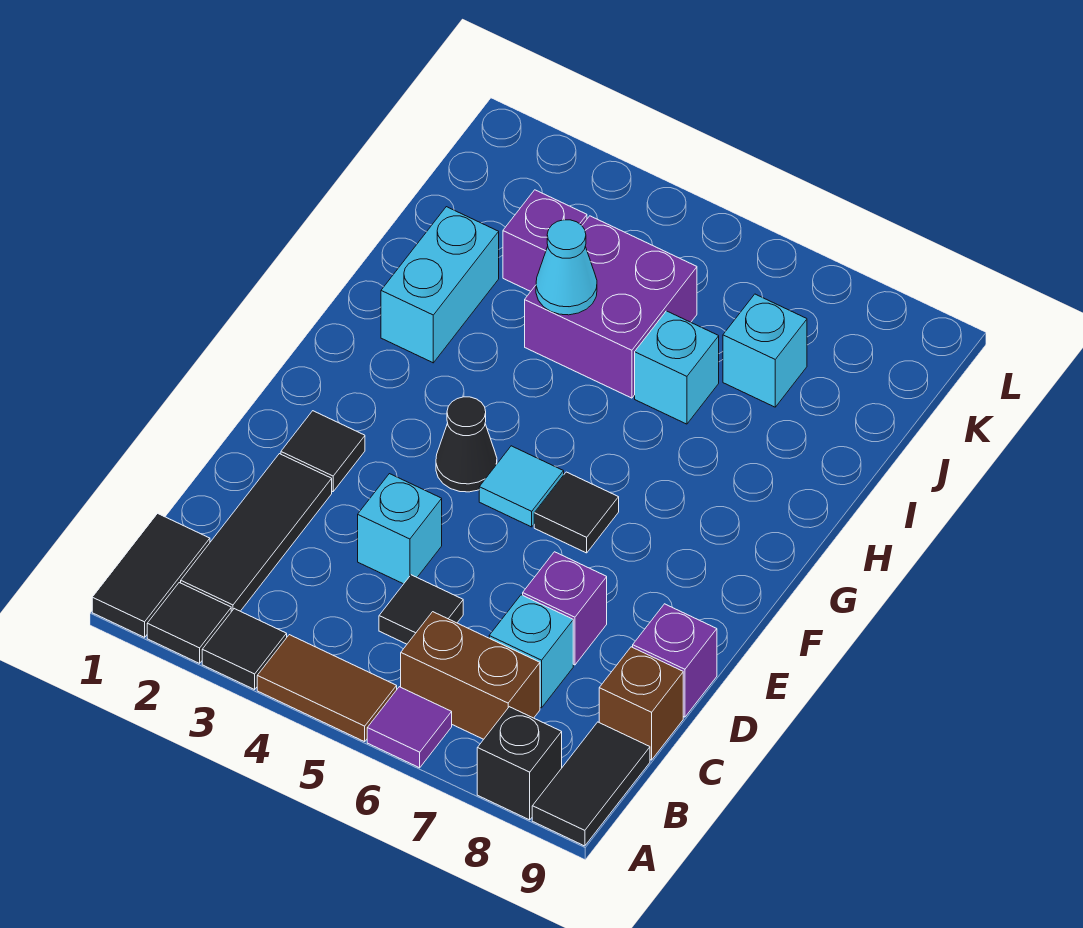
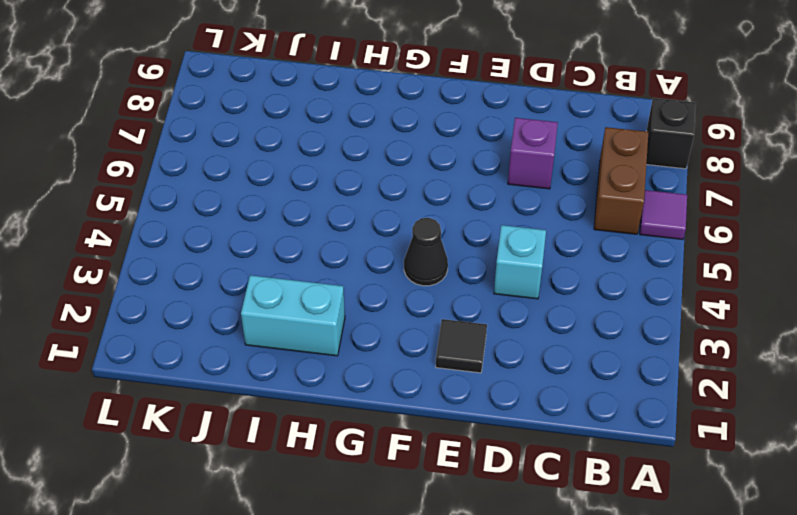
none -> black tile A1:B1 level 1
none -> black tile A2 level 1
none -> black tile A3 level 1

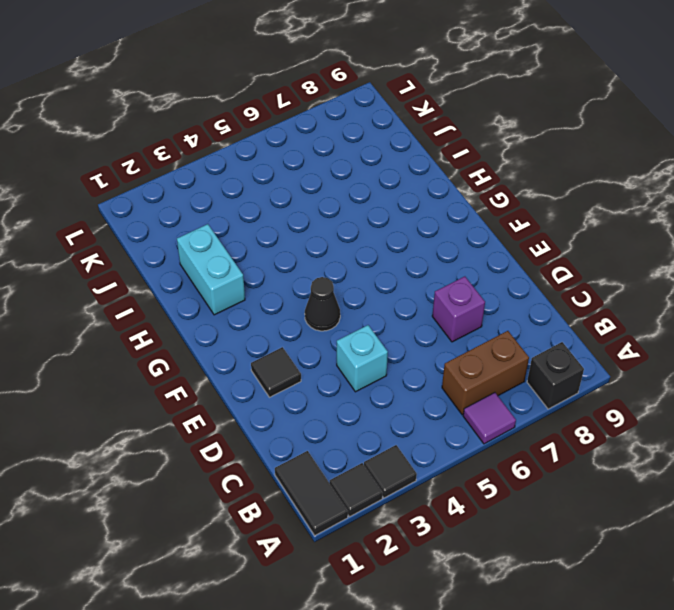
none -> brown tile A4:A5 level 1
none -> black tile A9:B9 level 1
none -> black tile B2:D2 level 1

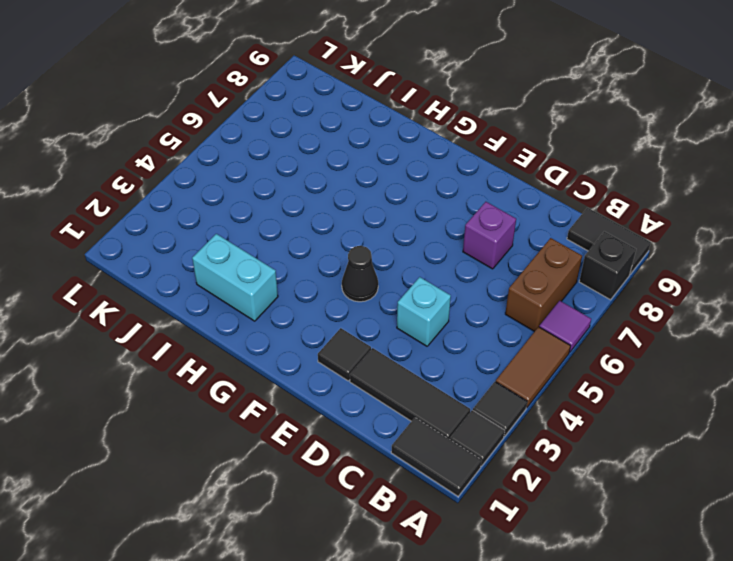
none -> black tile C5 level 1
none -> cyan brick C7 level 1
none -> brown brick C9 level 1

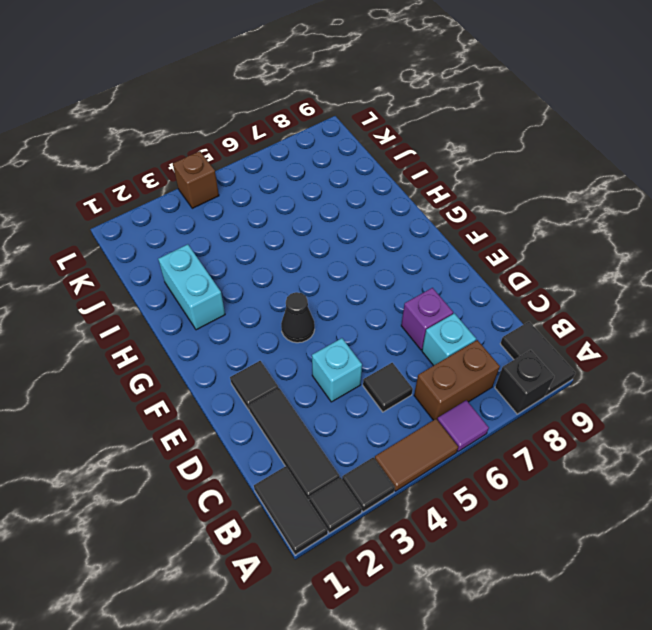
brown brick L4 level 1 -> brown brick C9 level 1
none -> purple brick D9 level 1
none -> cyan tile F5 level 1
none -> black tile F6 level 1

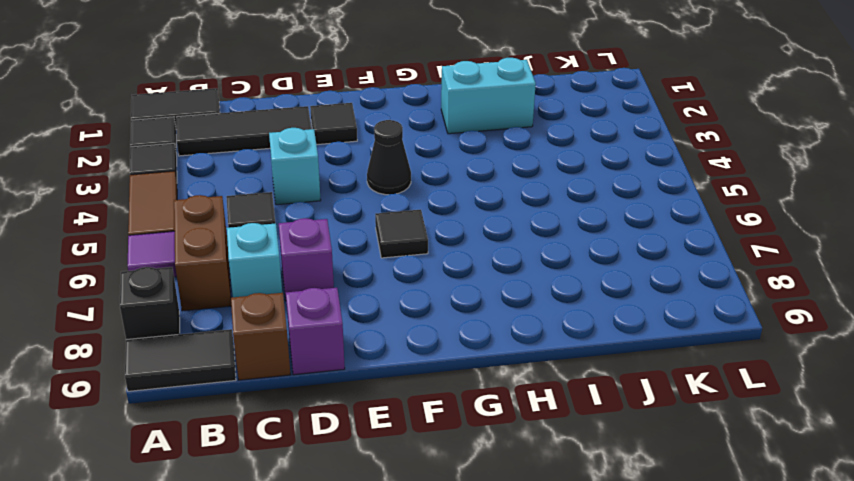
none -> cyan tile F5 level 1
none -> purple brick I4:J5 level 1
none -> cyan brick I6 level 1

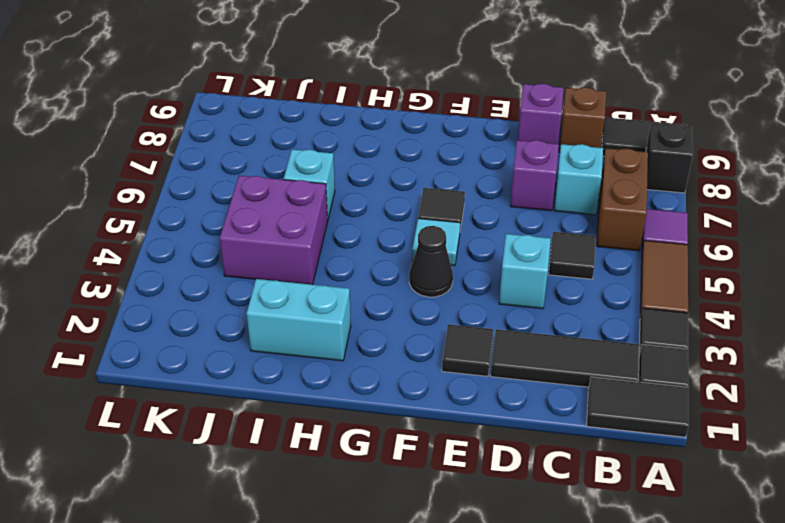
none -> purple brick J3 level 1
none -> cyan brick J7 level 1
none -> cyan cone I4 level 2

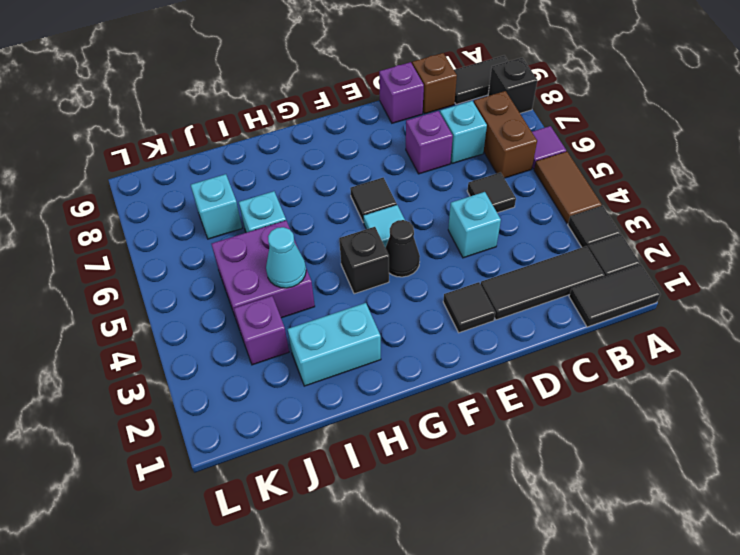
black brick G4 level 1 -> none

